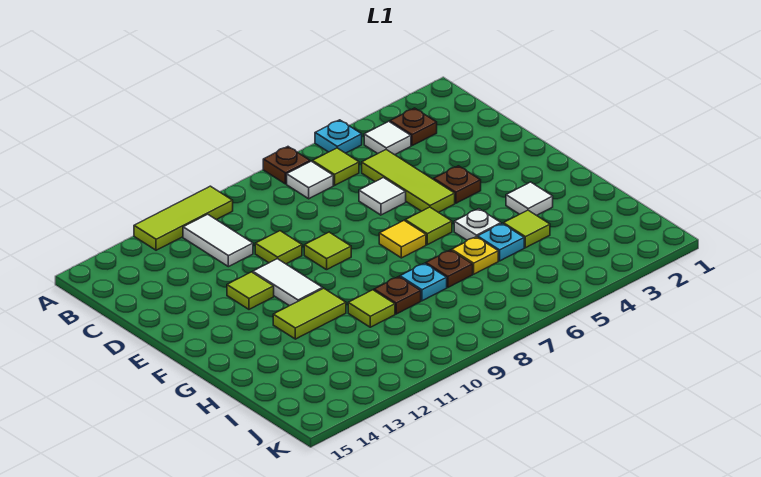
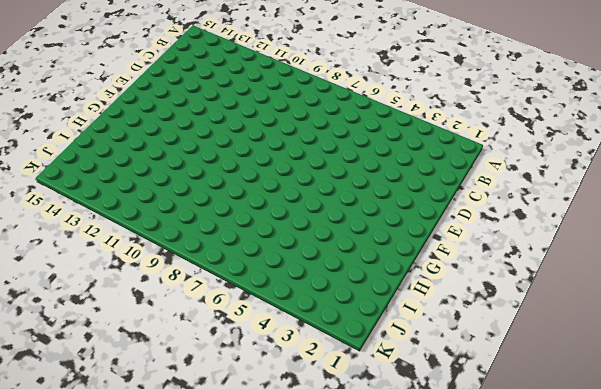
none -> cyan plate A5 level 1
none -> brown plate A7 level 1
none -> lime tile A10:A12 level 1

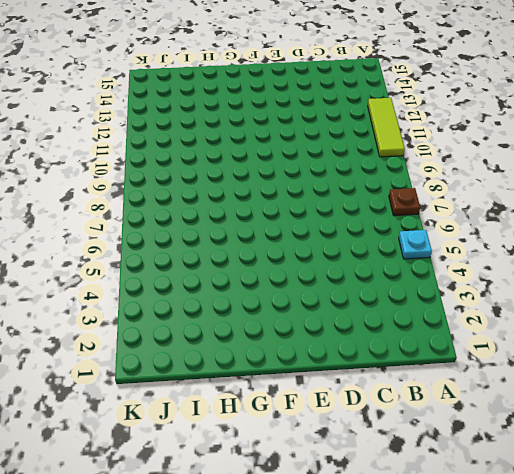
none -> brown plate B3 level 1
none -> white tile B4 level 1
none -> lime tile B6 level 1

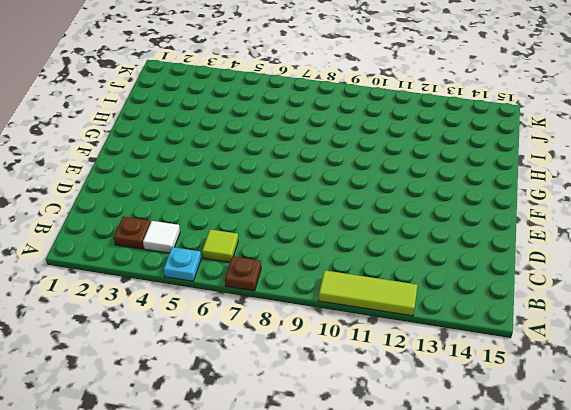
none -> white tile B7 level 1
none -> white tile B11:C11 level 1
none -> lime tile C5:E5 level 1

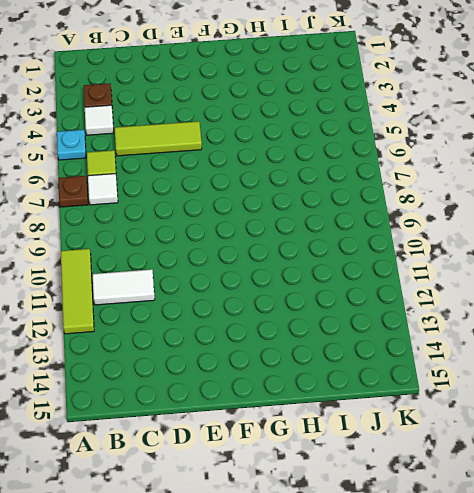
none -> white tile D6 level 1
none -> lime tile D10 level 1
none -> brown plate E4 level 1

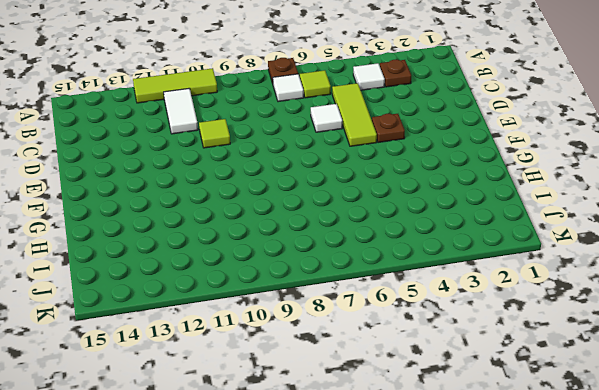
none -> cyan plate A5 level 1
none -> lime tile E9 level 1
none -> white tile E11:F11 level 1

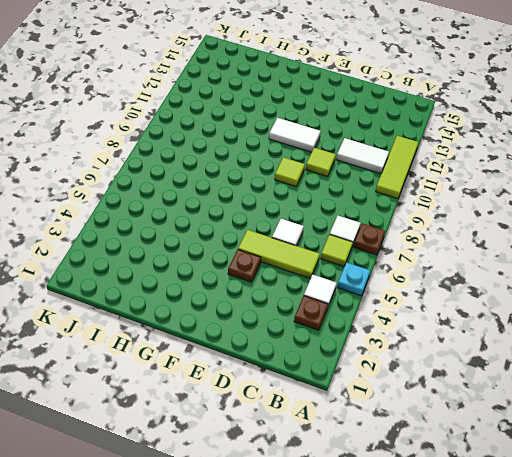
none -> lime tile E12 level 1
none -> lime tile F6 level 1
none -> yellow tile F7 level 1

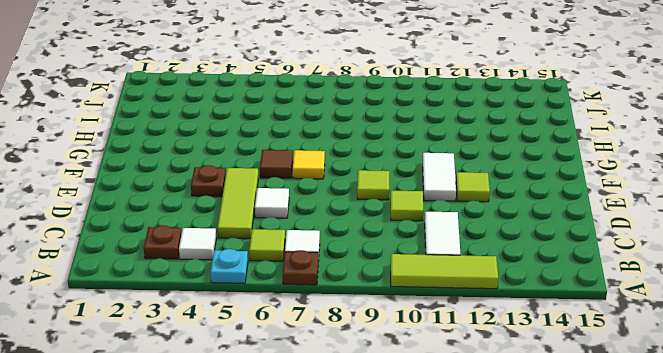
brown tile F6 level 1 -> lime tile F6 level 1
none -> white tile G3 level 1
none -> white plate G5 level 1
none -> lime tile G11:G12 level 1

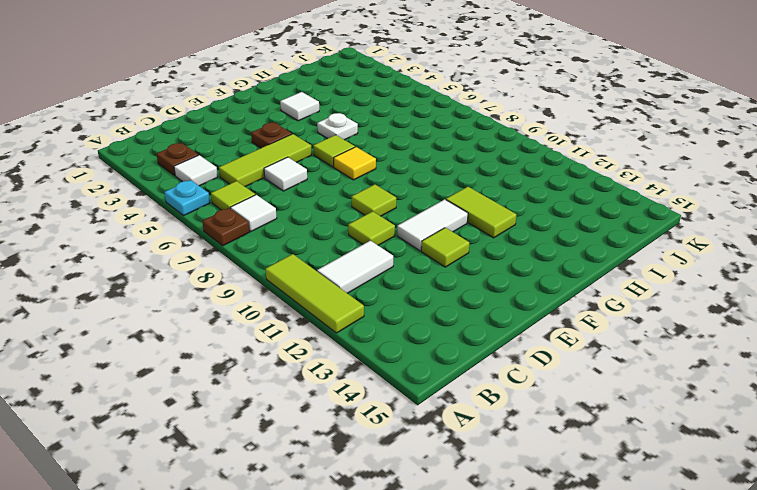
none -> lime tile H4 level 1
none -> cyan plate H5 level 1
none -> yellow plate H6 level 1

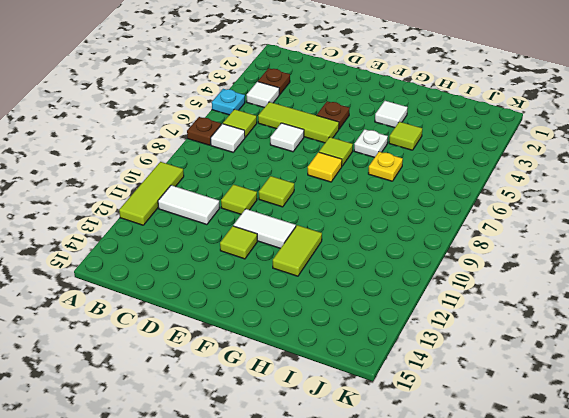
none -> cyan plate H5 level 1
none -> brown plate H7 level 1
none -> cyan plate H8 level 1

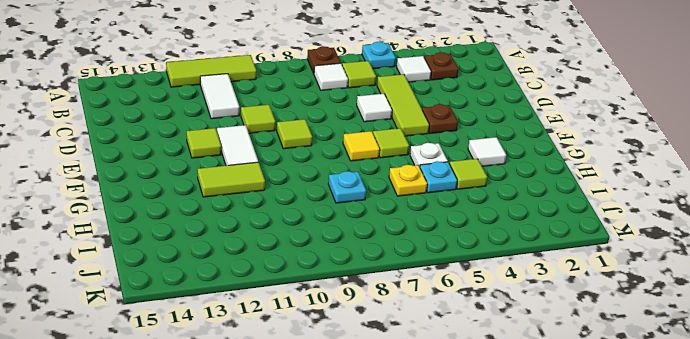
none -> brown plate H7 level 1
none -> brown plate H9 level 1
none -> lime tile H10 level 1

